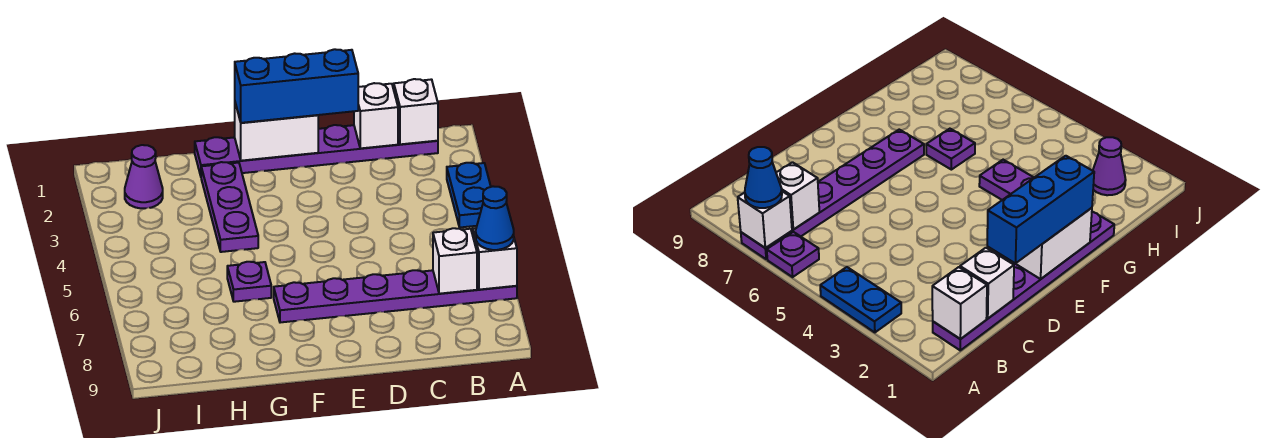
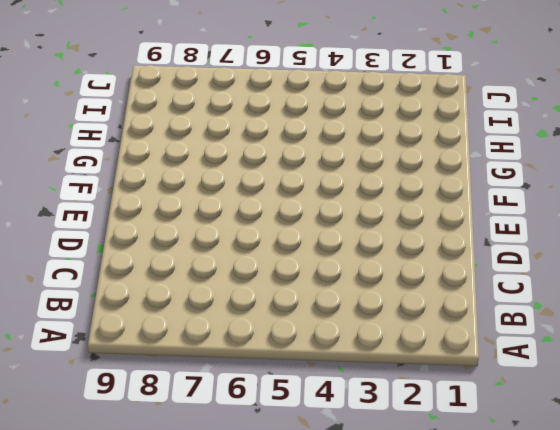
none -> blue plate A3:A4 level 1
none -> purple plate A6 level 1
none -> purple plate A7:F7 level 1

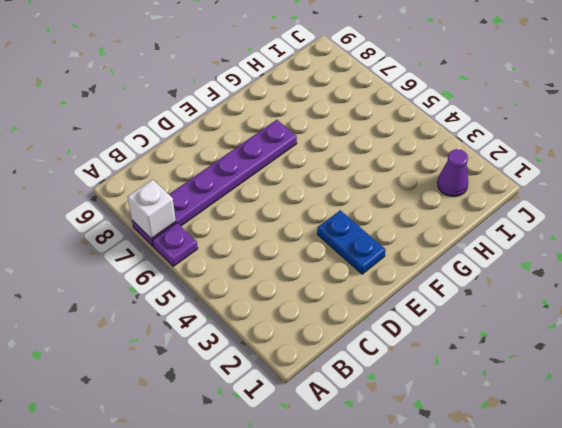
blue plate E2:E3 level 1 -> blue plate A3:A4 level 1
none -> purple plate B1:G1 level 1
none -> purple plate G2:G4 level 1
none -> purple plate G6 level 1

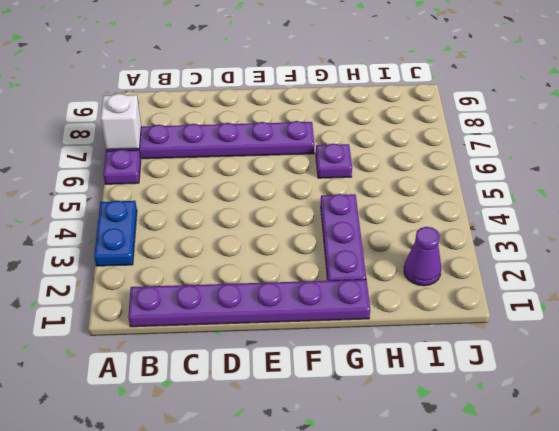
none -> white brick B1 level 2
none -> white brick B7 level 2
none -> white brick C1 level 2

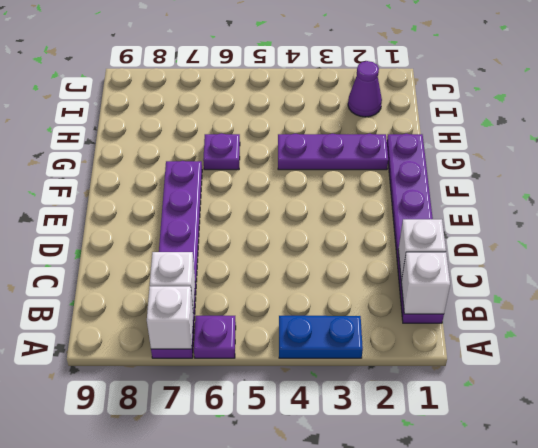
none -> white brick E1:F1 level 2
none -> blue cone A7 level 3
none -> blue brick D1:F1 level 3

